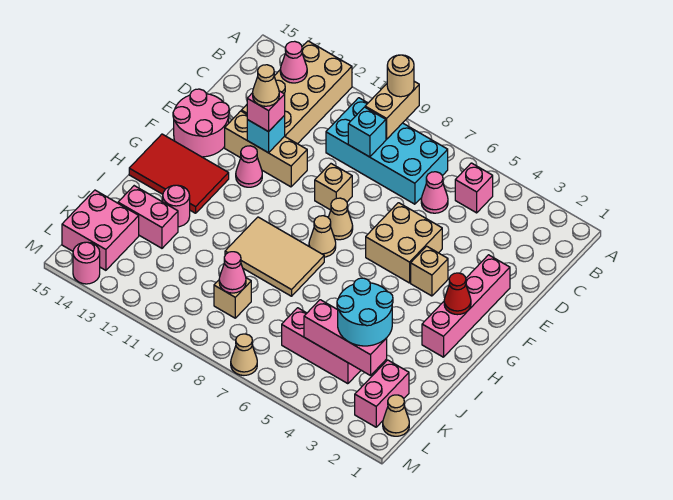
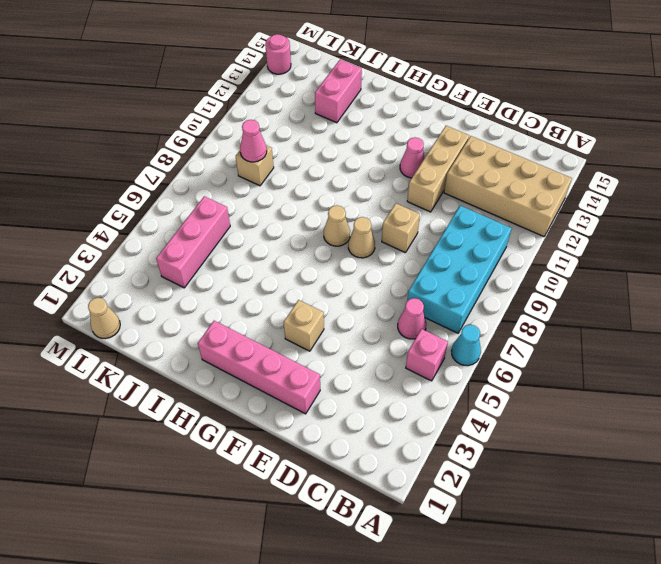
cyan cone A6 level 1 -> none
none -> tan brick E5:F6 level 1
none -> pink round brick E14:F15 level 1
none -> red tile G13:H15 level 1
none -> tan tile H8:I10 level 1

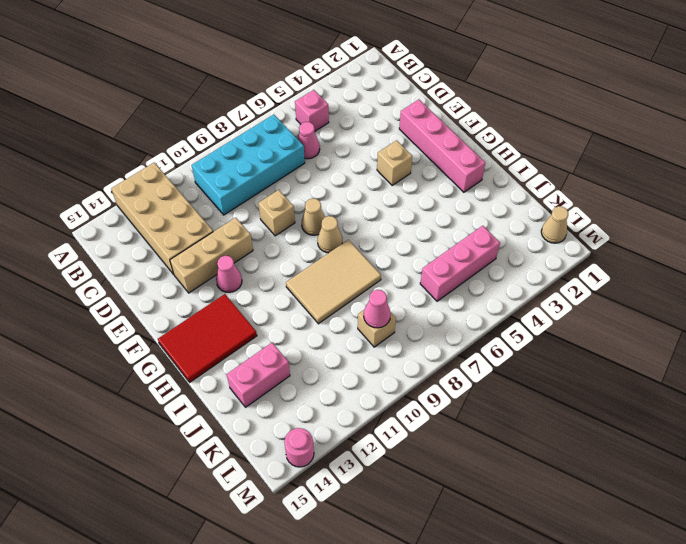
none -> tan brick E5:F6 level 1
none -> pink round brick E14:F15 level 1
none -> pink round brick I13 level 1
none -> pink brick K2:L2 level 1

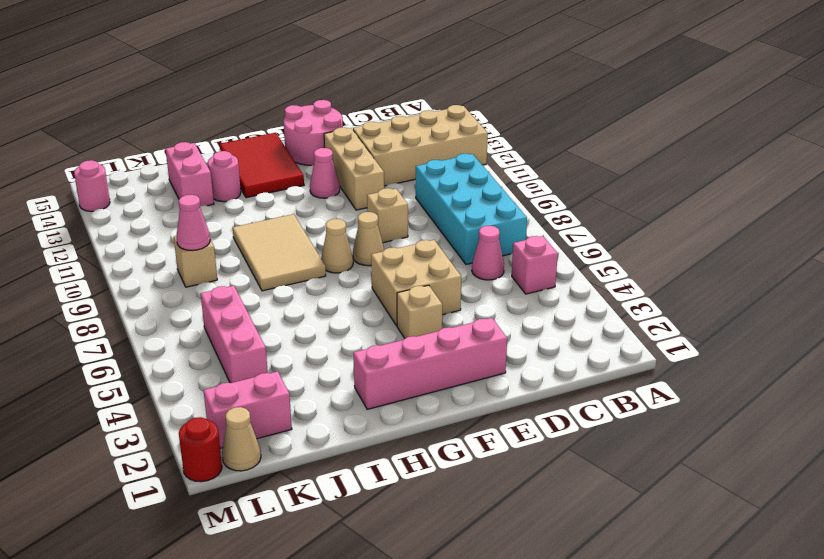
red round brick M1 level 1 -> none
none -> pink brick K14:L15 level 1
none -> tan cone M7 level 1
none -> tan brick A9:B9 level 2
none -> pink cone B13 level 2

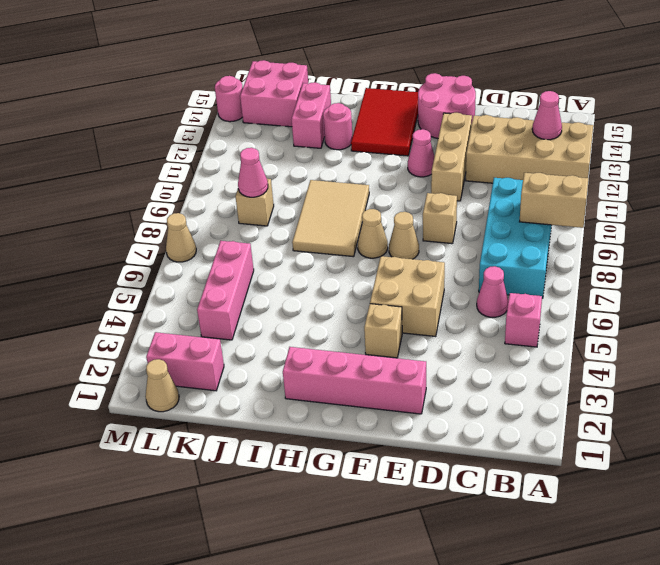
none -> cyan brick C9 level 2
none -> cyan brick E12 level 2
none -> red cone G2 level 2
none -> pink brick K3:K5 level 2

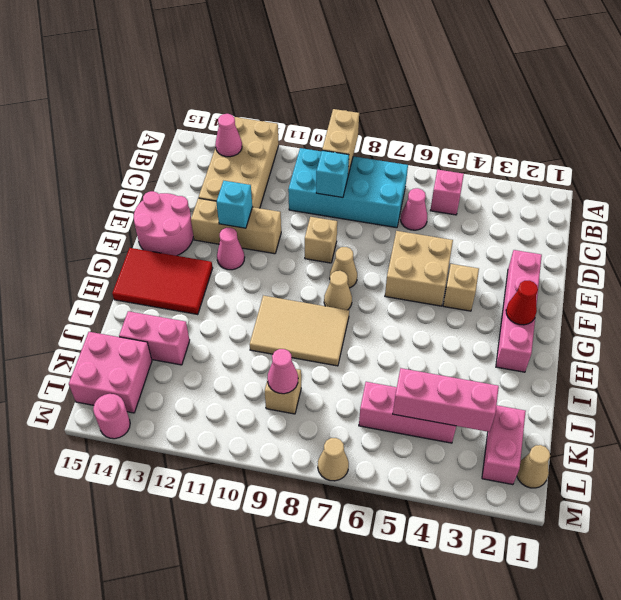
none -> pink round brick I13 level 1
none -> tan round brick A9 level 3
none -> pink brick E12 level 3
none -> cyan round brick J3:K4 level 3

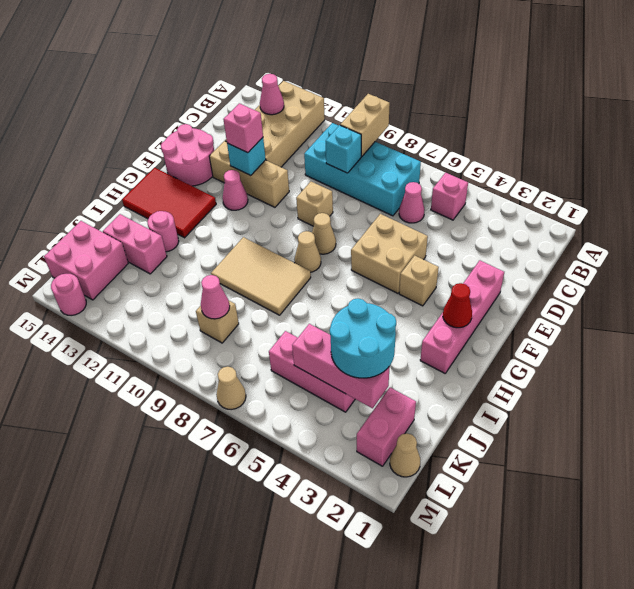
none -> tan round brick A9 level 3
none -> tan cone E12 level 4

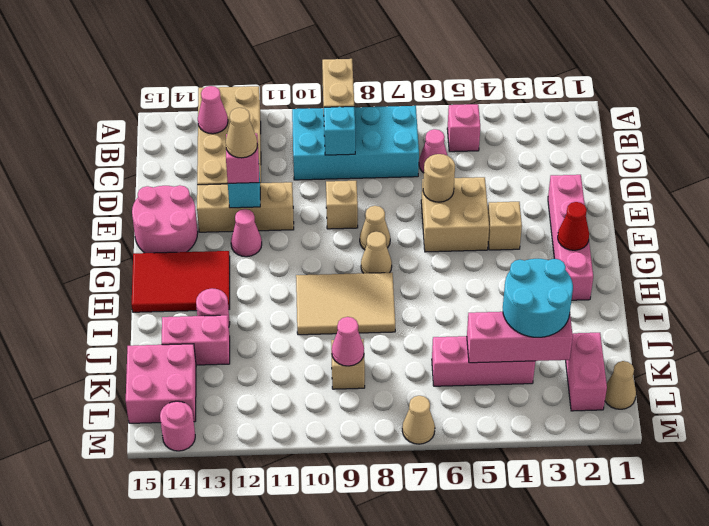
tan round brick E6 level 2 -> tan round brick A9 level 3

